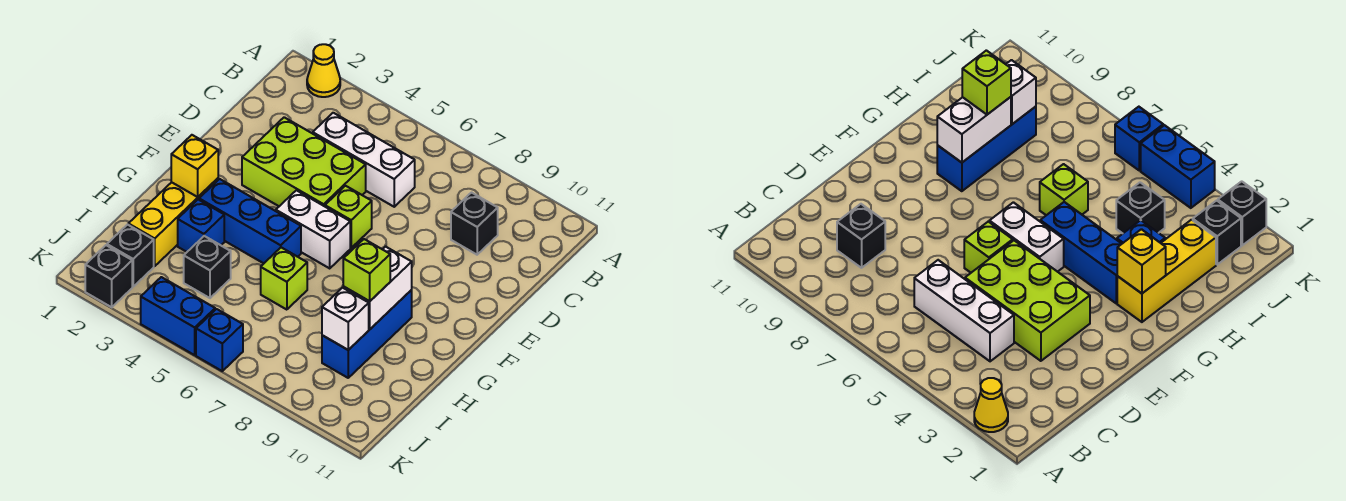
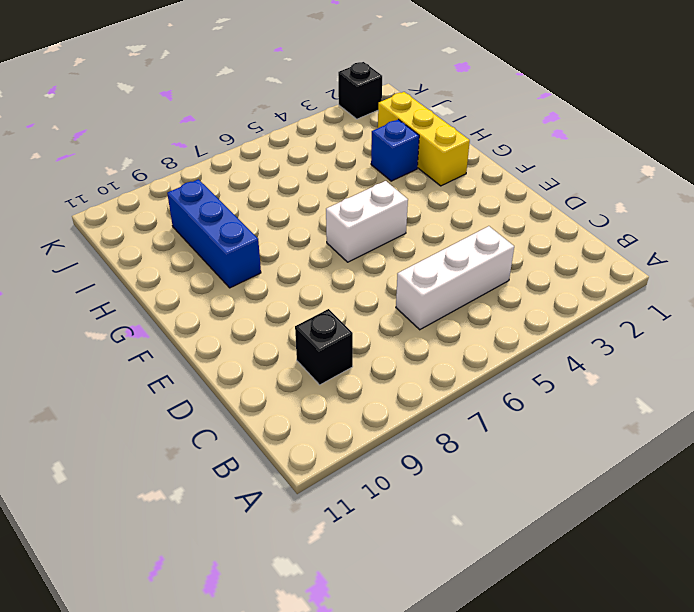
none -> yellow cone A2 level 1
none -> lime brick D3:E5 level 1
none -> lime brick E6 level 1

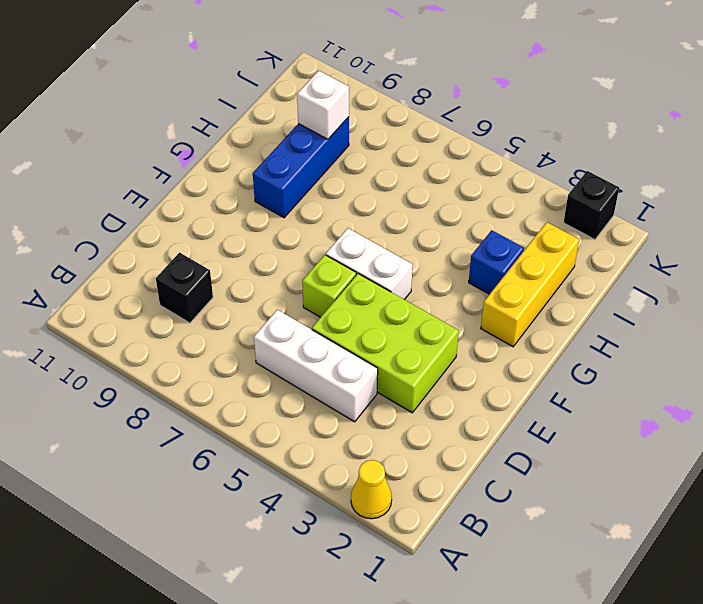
none -> blue brick G3:G5 level 1
none -> lime brick H6 level 1
none -> black brick I4 level 1

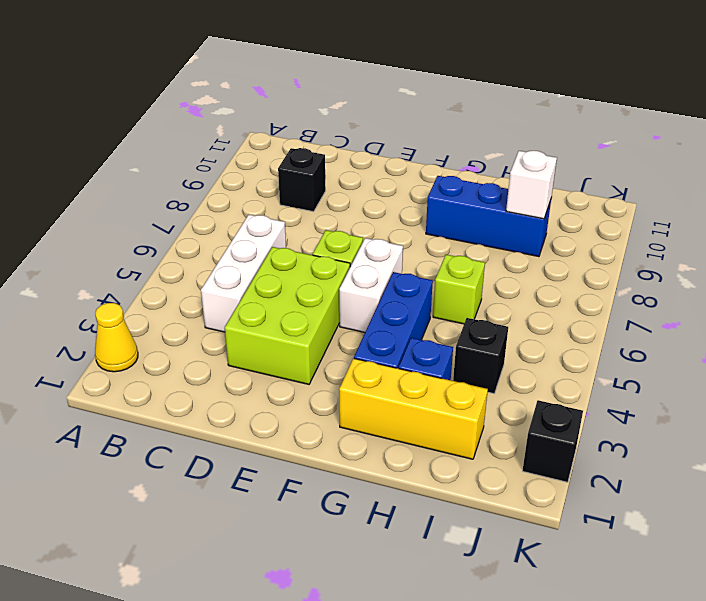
none -> black brick J2 level 1
none -> blue brick K4:K5 level 1
none -> blue brick K6 level 1

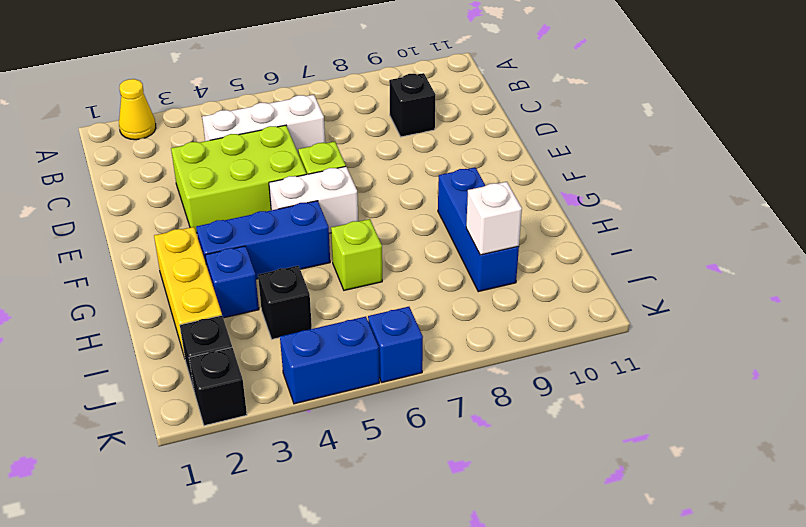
none -> yellow brick G2 level 2
none -> white brick G9:H9 level 2
none -> lime brick H9 level 3

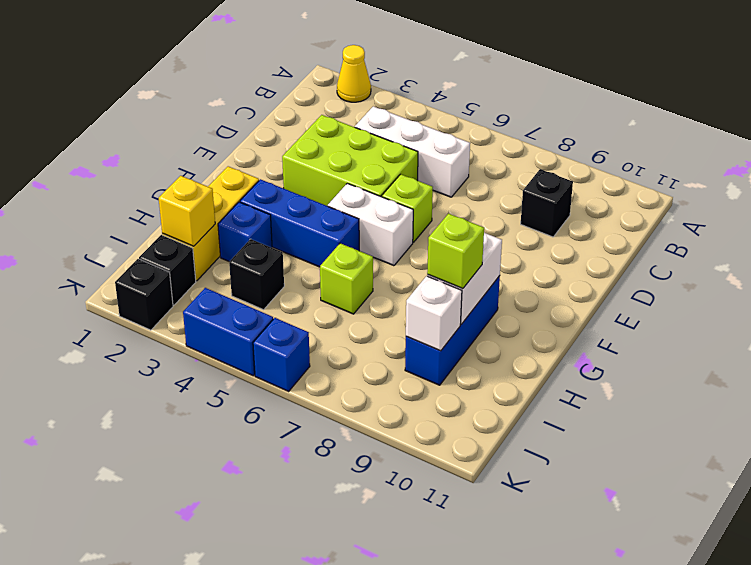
yellow brick I2 level 2 -> yellow brick G2 level 2

